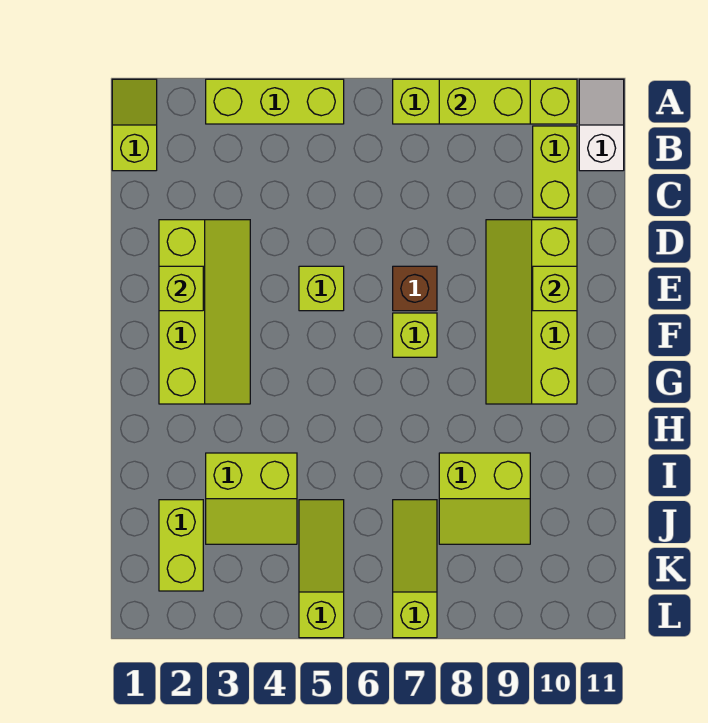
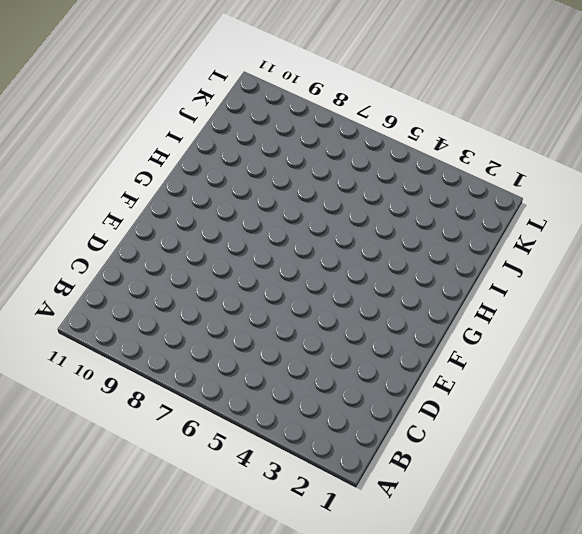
none -> lime slope A1:B1 level 1 top B
none -> lime brick A3:A5 level 1
none -> lime brick A7:A10 level 1

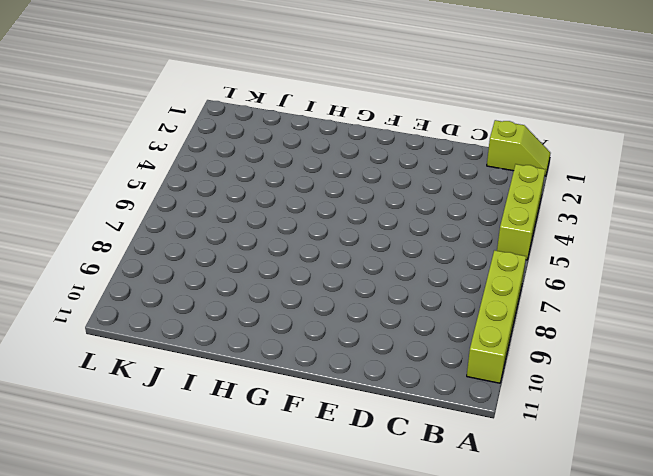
none -> white slope A11:B11 level 1 top B
none -> lime brick B10:C10 level 1
none -> lime slope D2:G3 level 1 top 2

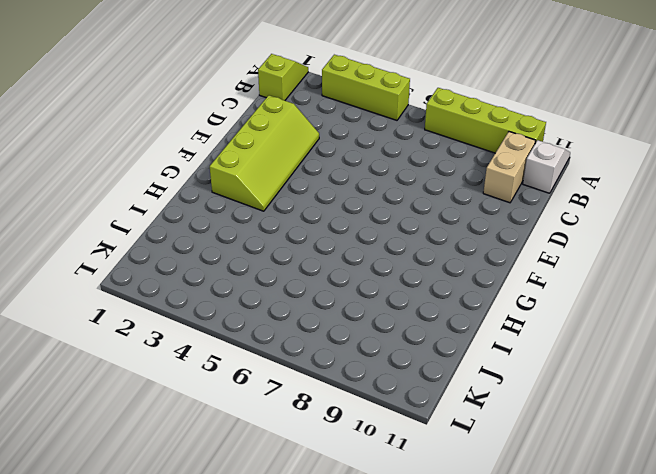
tan brick B10:C10 level 1 -> lime brick B10:C10 level 1
none -> lime slope D9:G10 level 1 top 10
none -> lime brick E5 level 1
none -> brown brick E7 level 1

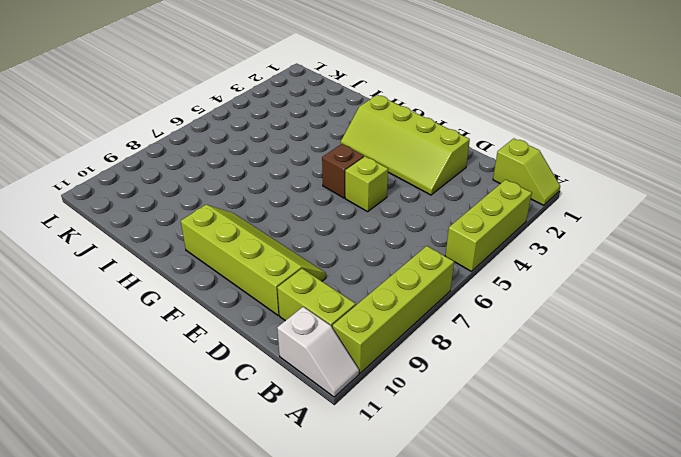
brown brick F5 level 1 -> brown brick E7 level 1
none -> lime brick F7 level 1
none -> lime slope I3:J4 level 1 top I
none -> lime slope I8:J9 level 1 top I

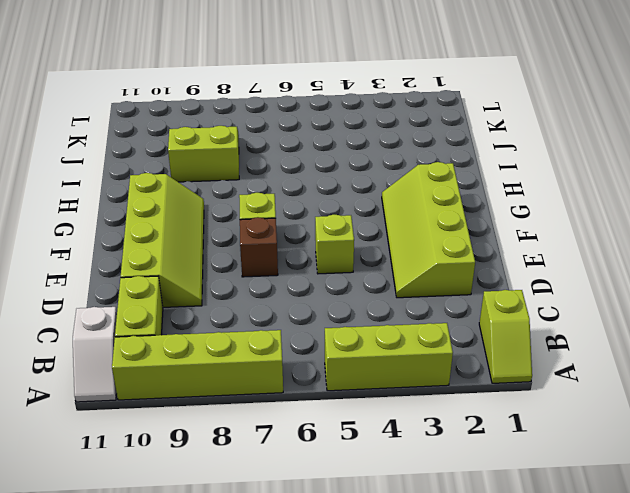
none -> lime slope I3:J4 level 1 top I
none -> lime brick J2:K2 level 1
none -> lime slope J5:L5 level 1 top L

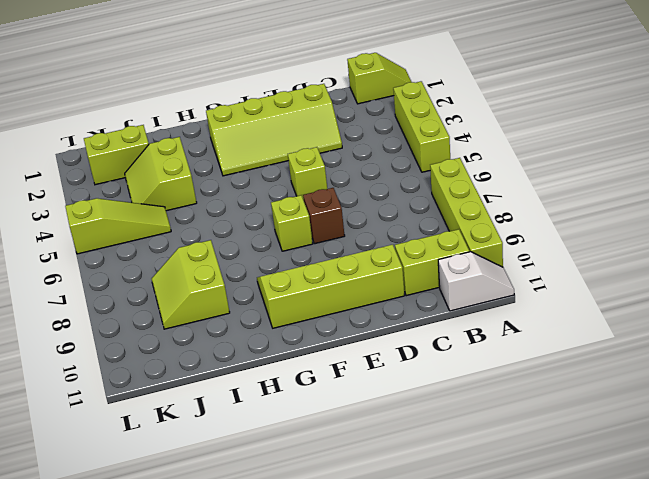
none -> lime slope J7:L7 level 1 top L
none -> lime brick A8:A9 level 2
none -> lime brick E2 level 2

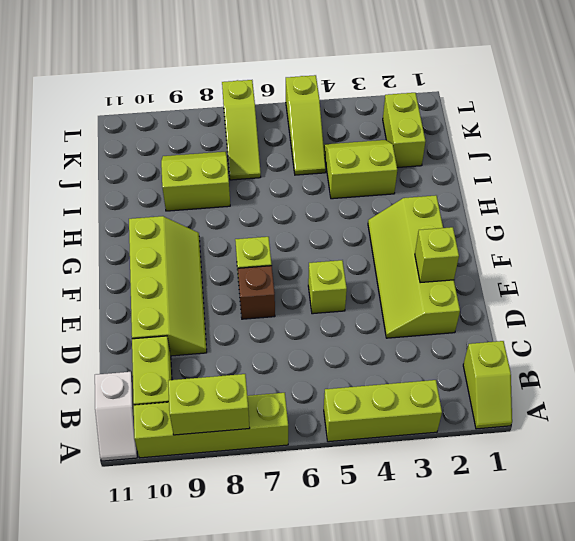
none -> lime brick E10 level 2

